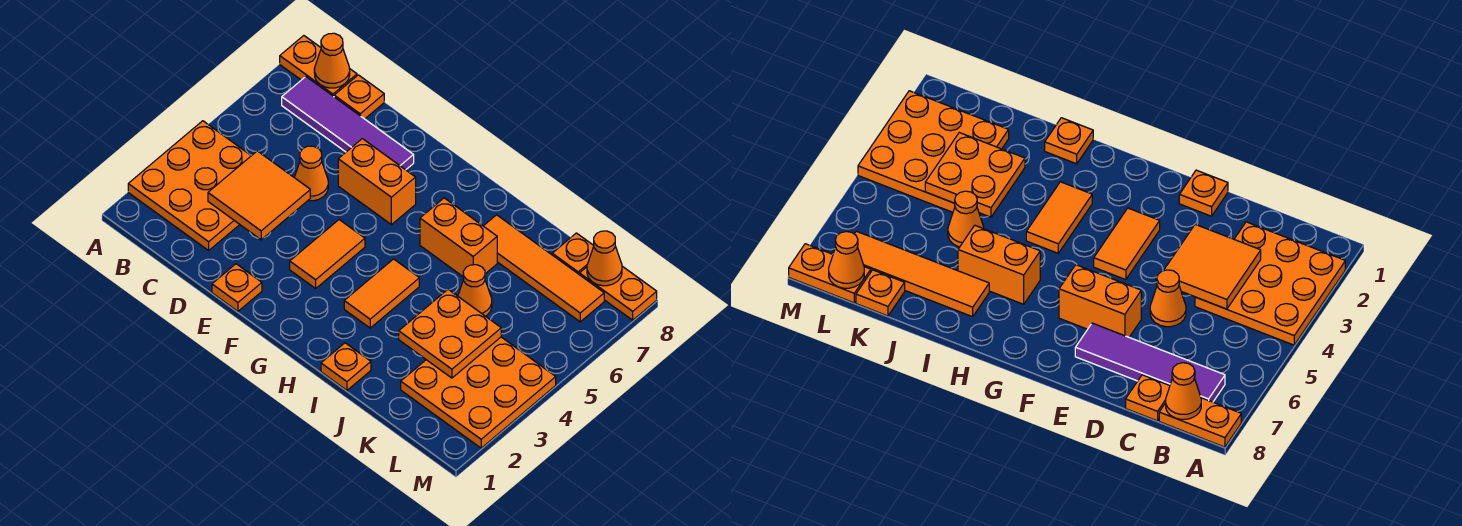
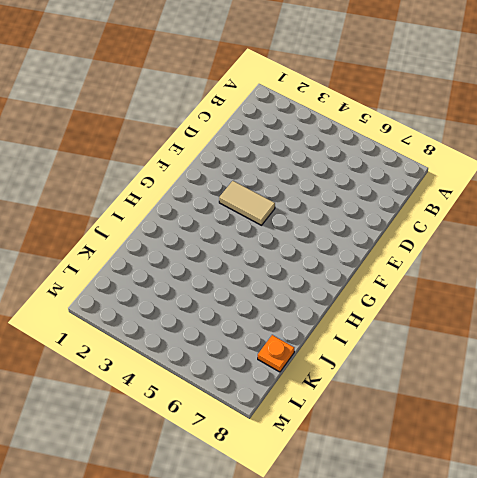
tan tile F3:F4 level 1 -> orange tile F3:F4 level 1
none -> orange plate A2:C4 level 1
none -> orange plate A8:B8 level 1
none -> purple tile B7:E7 level 1

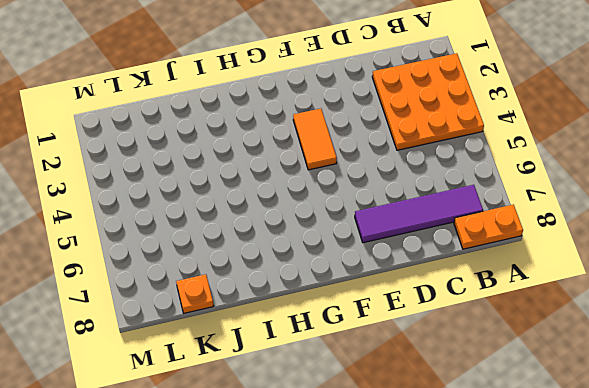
none -> orange plate C8 level 1
none -> orange cone D5 level 1
none -> orange plate E1 level 1

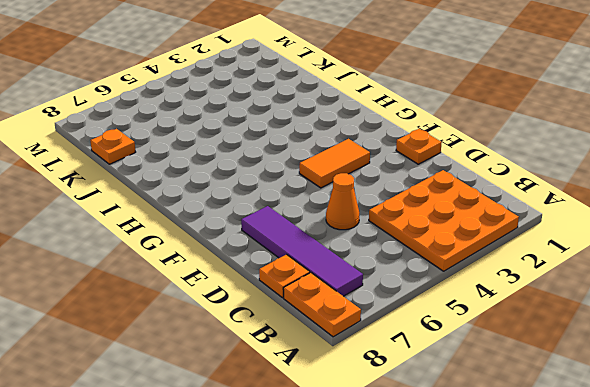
none -> orange brick E6:F6 level 1
none -> orange tile H3:H4 level 1
none -> orange brick H6:I6 level 1

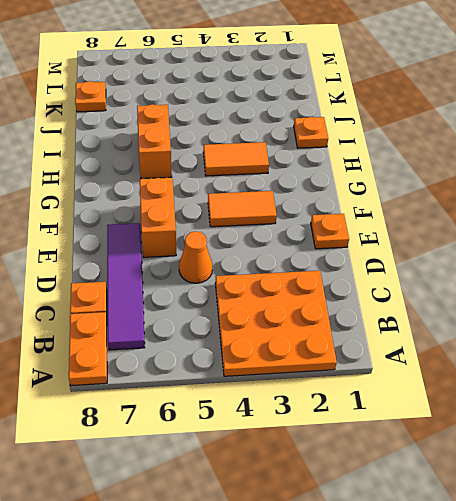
none -> orange tile I7:L7 level 1
none -> orange cone J5 level 1
none -> orange plate K2:M4 level 1

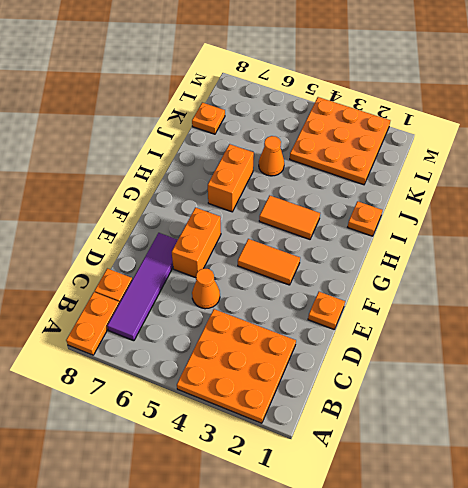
none -> orange tile I7:L7 level 1
none -> orange plate L8:M8 level 1
none -> orange cone B8 level 2

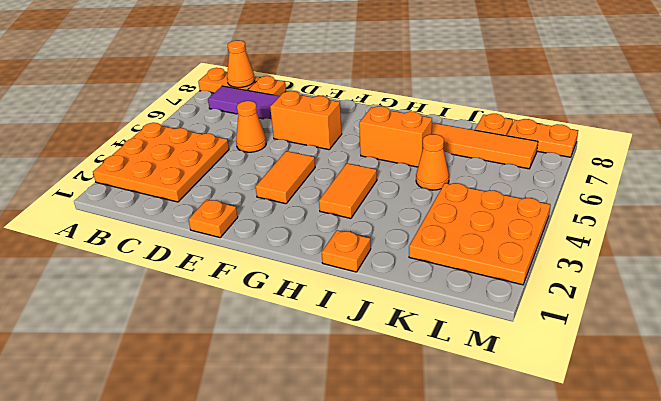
none -> orange tile C3:D4 level 2
none -> orange plate J3:K4 level 2
none -> orange cone L8 level 2

